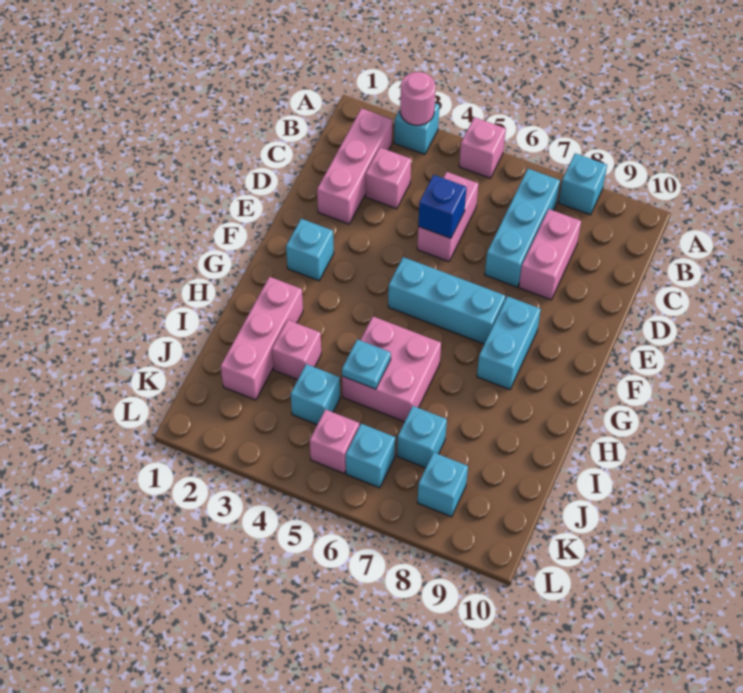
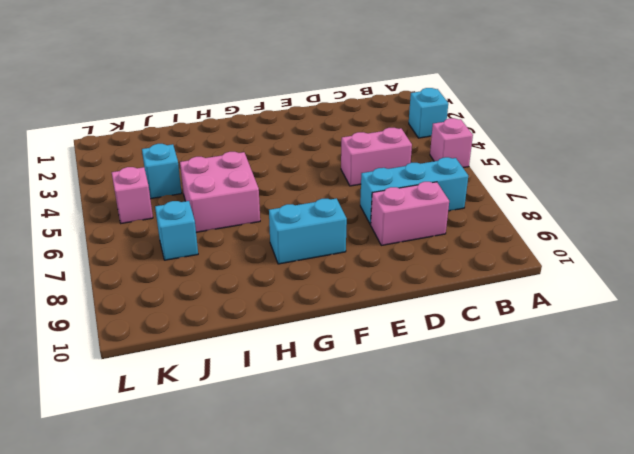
none -> cyan brick A8 level 1
none -> pink brick B2:D2 level 1
none -> pink brick C3 level 1

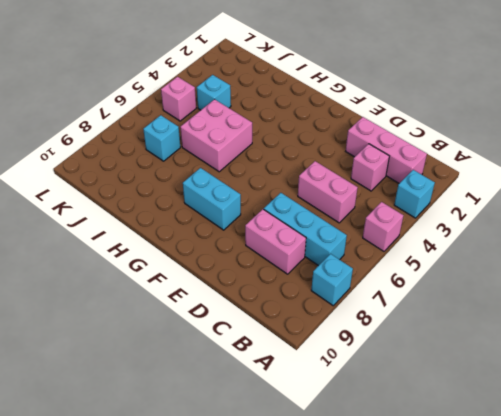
none -> cyan brick F2 level 1
none -> cyan brick F5:F7 level 1
none -> pink brick H2:J2 level 1

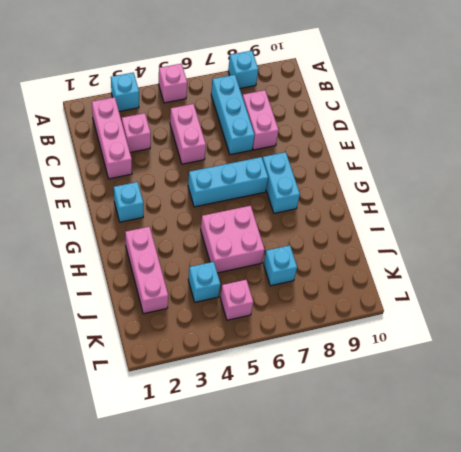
none -> pink brick I3 level 1
none -> cyan brick K6 level 1
none -> cyan brick K8 level 1

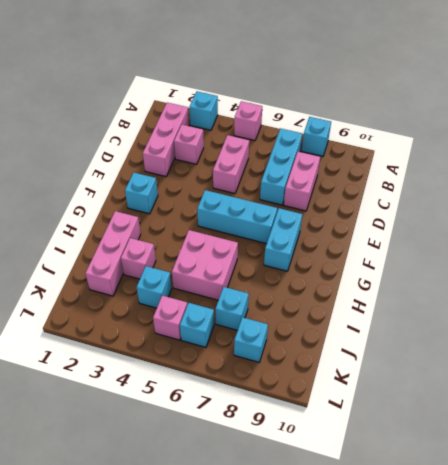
none -> pink round brick A3 level 2
none -> blue brick D5 level 2
none -> cyan plate I5 level 2

